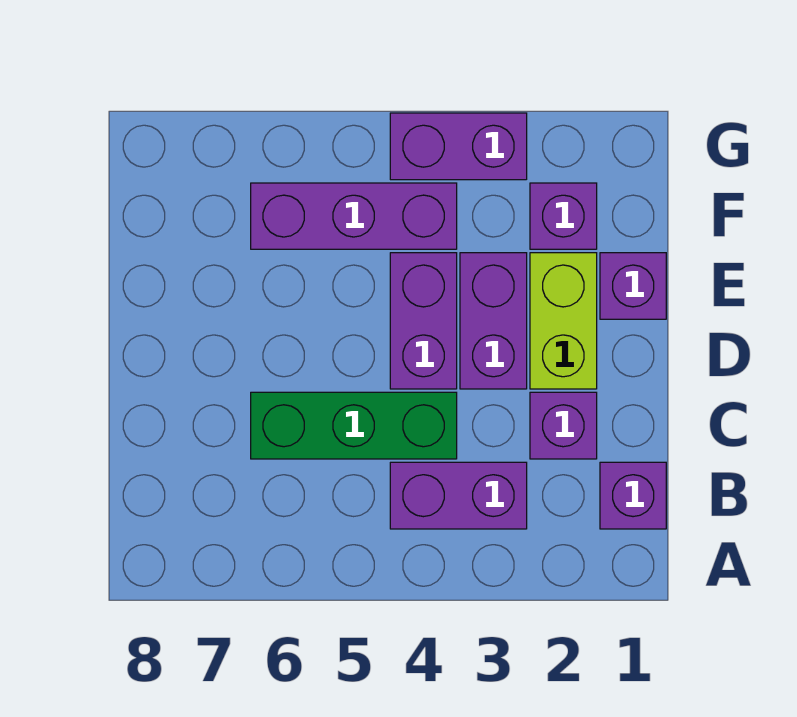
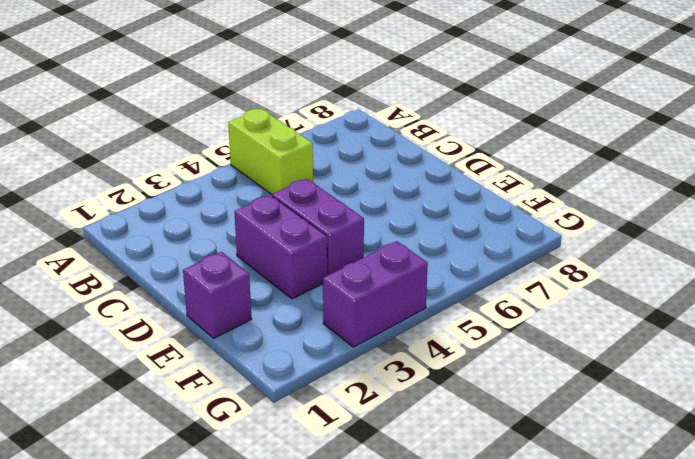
lime brick A5:B5 level 1 -> lime brick D2:E2 level 1
none -> purple brick B1 level 1
none -> purple brick B3:B4 level 1

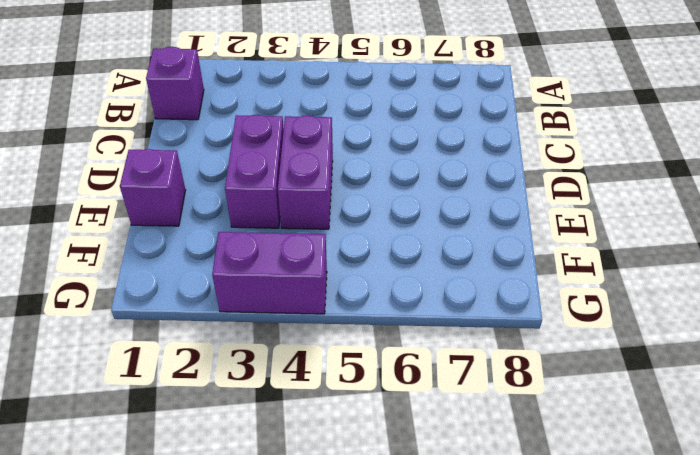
none -> purple brick B3:B4 level 1
none -> purple brick C2 level 1

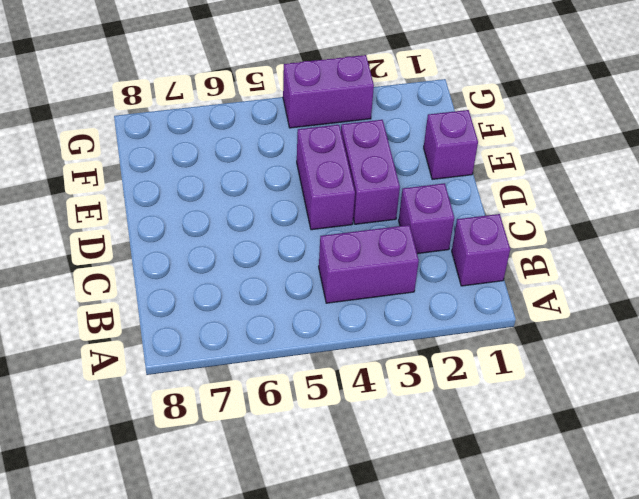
none -> green brick C4:C6 level 1
none -> lime brick D2:E2 level 1

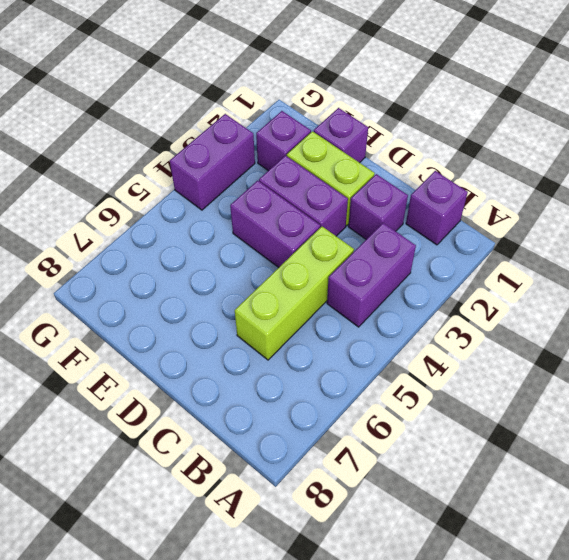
lime brick C4:C6 level 1 -> green brick C4:C6 level 1
none -> purple brick F4:F6 level 1

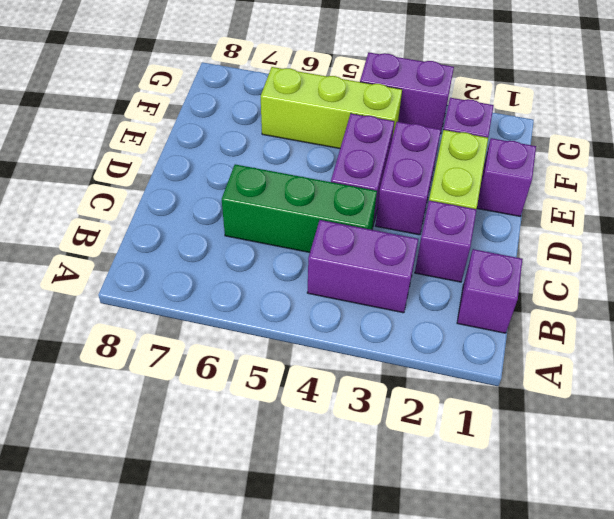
lime brick F4:F6 level 1 -> purple brick F4:F6 level 1

